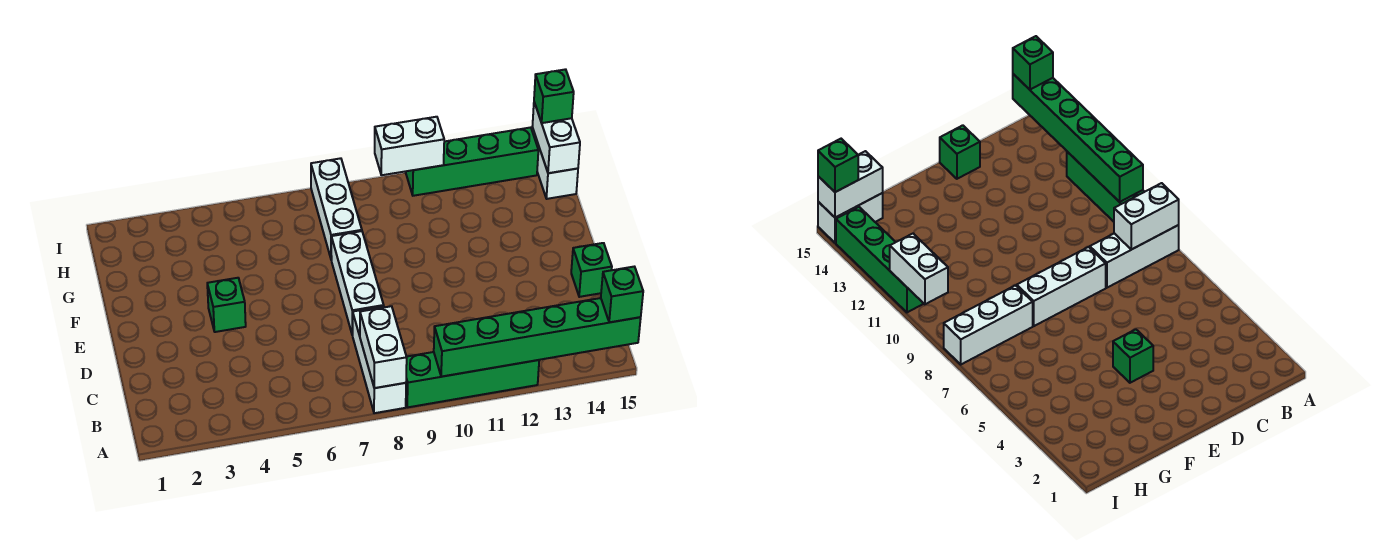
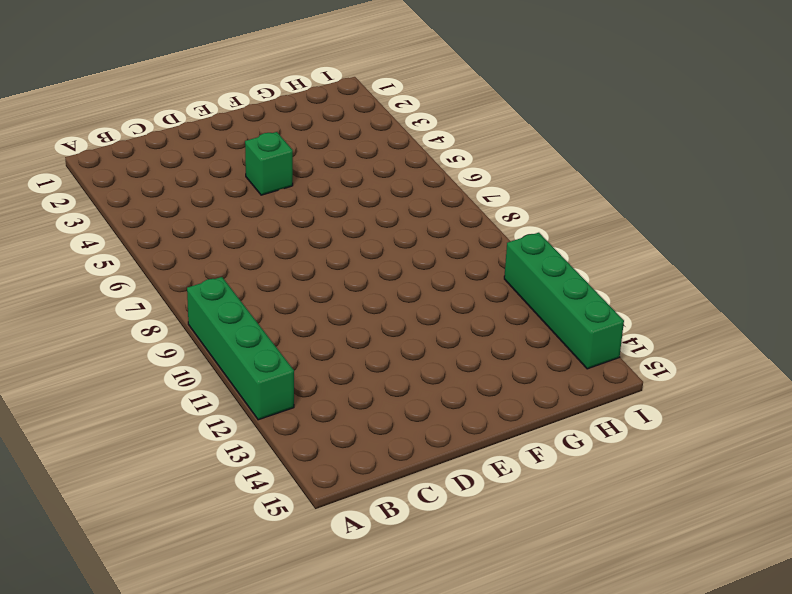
none -> white brick A8:C8 level 1
none -> white brick D8:F8 level 1
none -> green brick D15 level 1

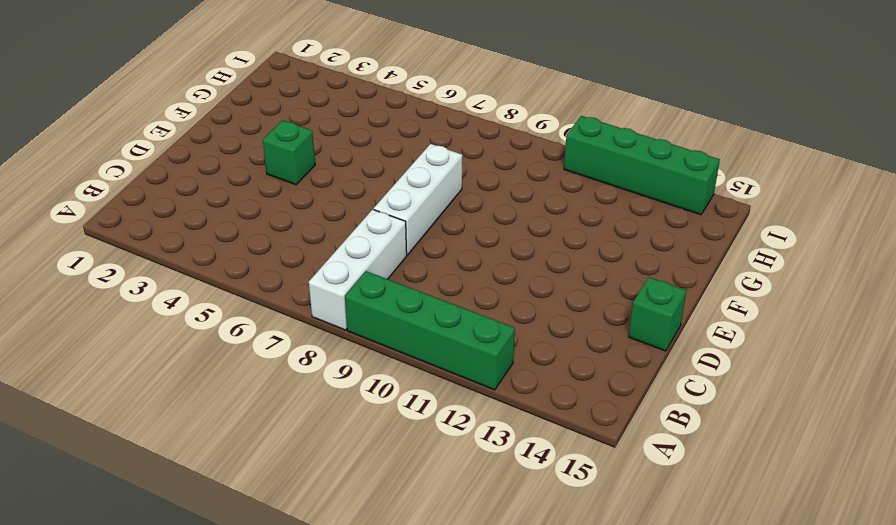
none -> white brick G8:I8 level 1
none -> white brick H15:I15 level 1
none -> white brick A8:B8 level 2

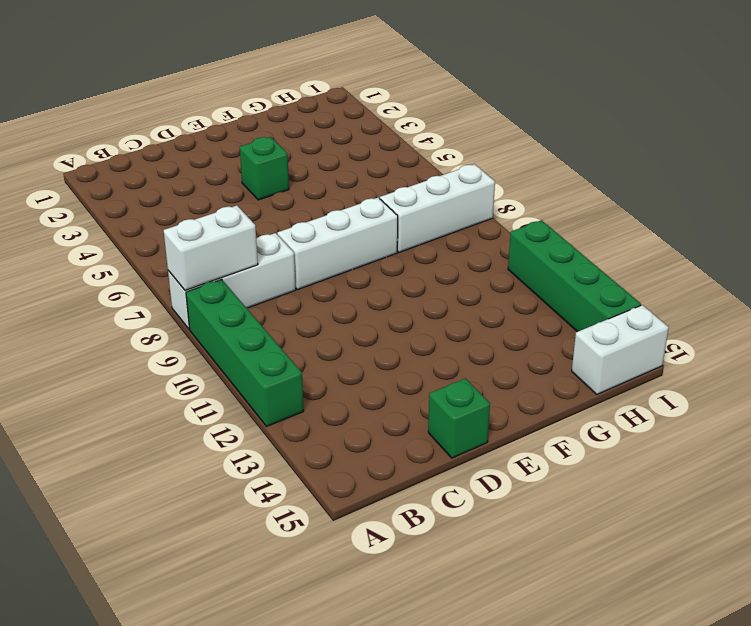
none -> green brick A10:A15 level 2
none -> white brick H15:I15 level 2
none -> white brick I10:I11 level 2

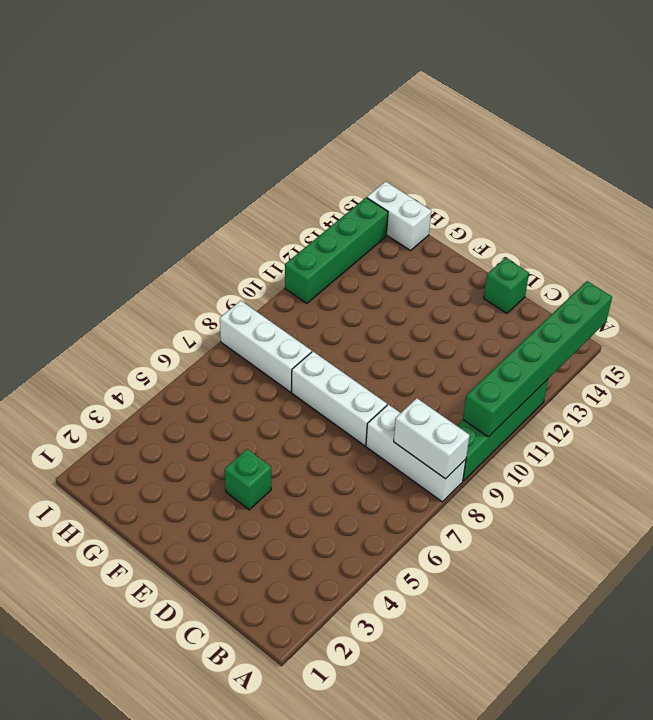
none -> white brick H15:I15 level 2
none -> white brick I10:I11 level 2
none -> green brick A15 level 3

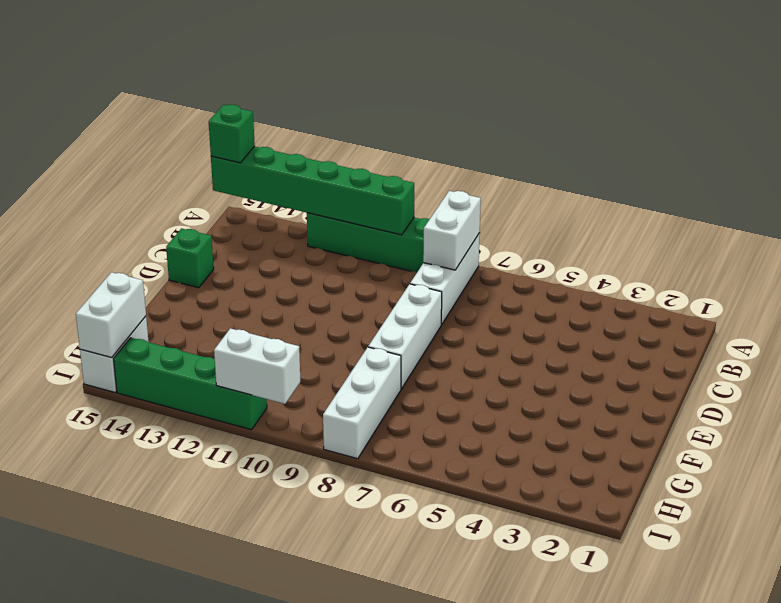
none -> green brick E4 level 1
none -> green brick I15 level 3

